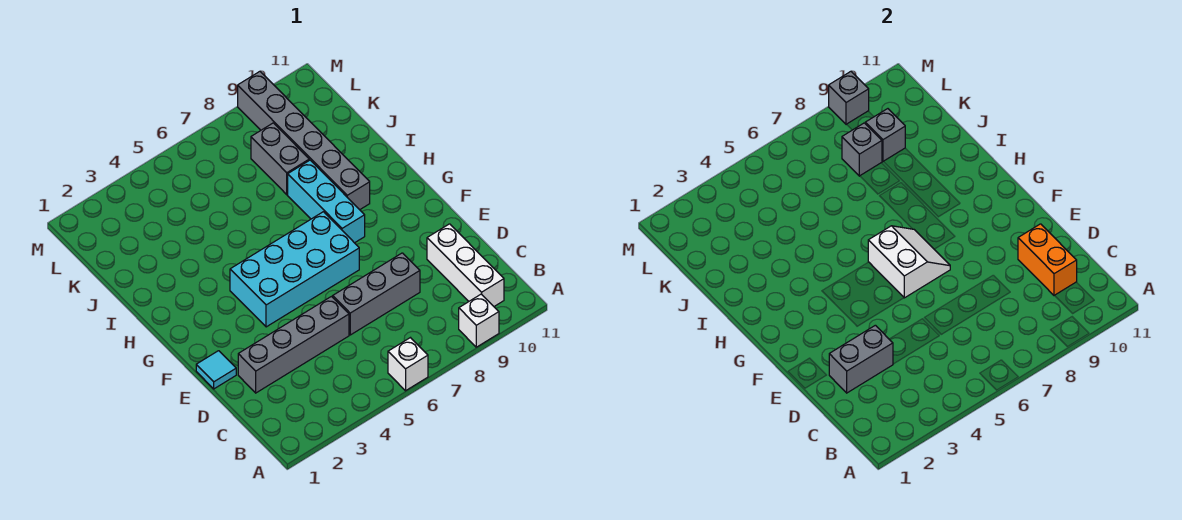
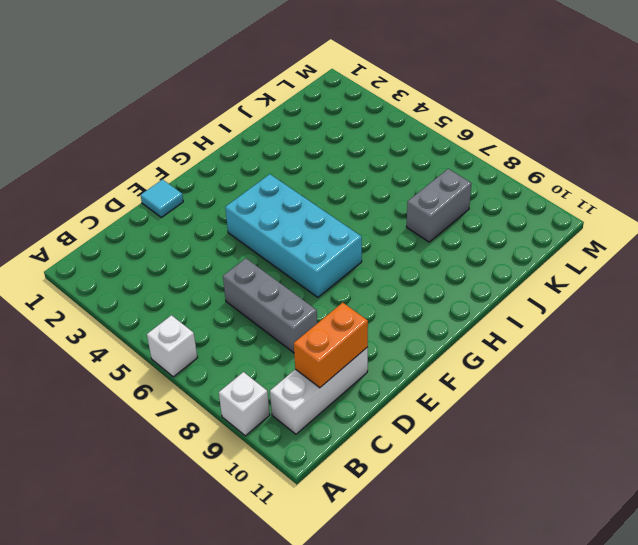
none -> grey brick D2:D5 level 1
none -> cyan brick G8:I8 level 1
none -> grey brick H9:M9 level 1

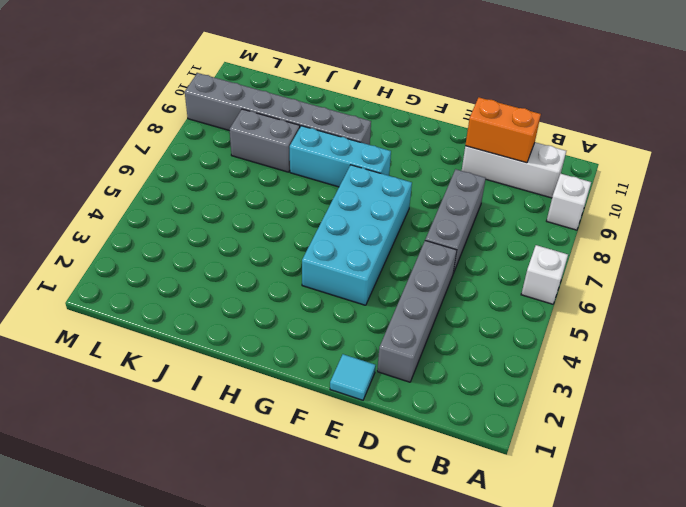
none -> grey brick D2:D3 level 2
none -> white slope F6:G7 level 2 top 6
none -> grey brick K8 level 2

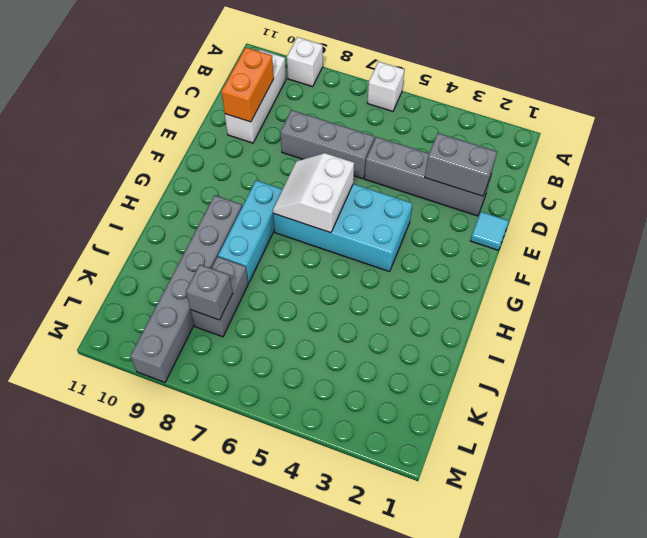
none -> grey brick K9 level 2
none -> grey brick M9 level 2

